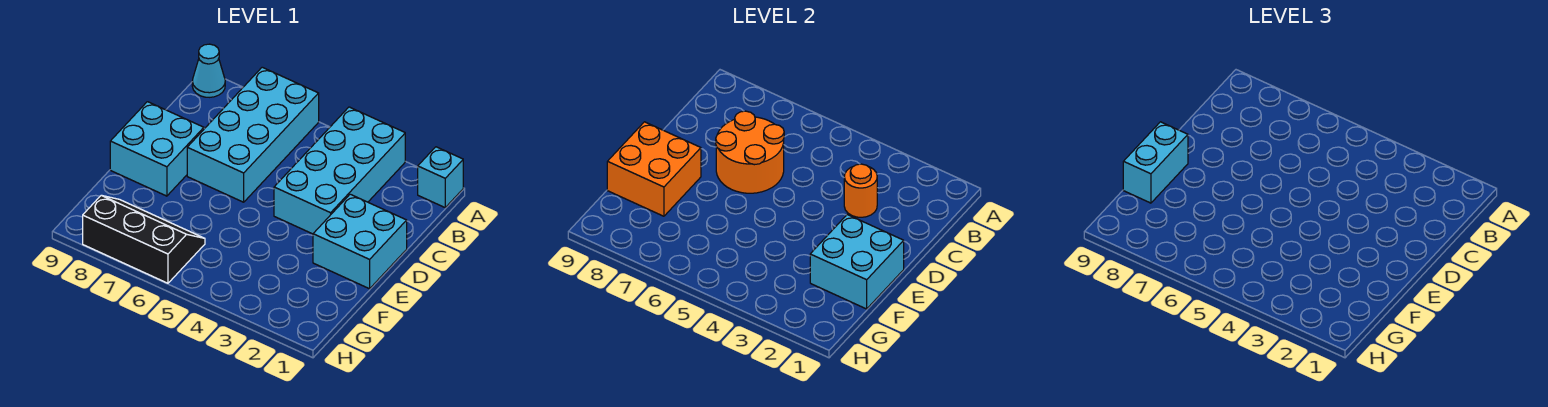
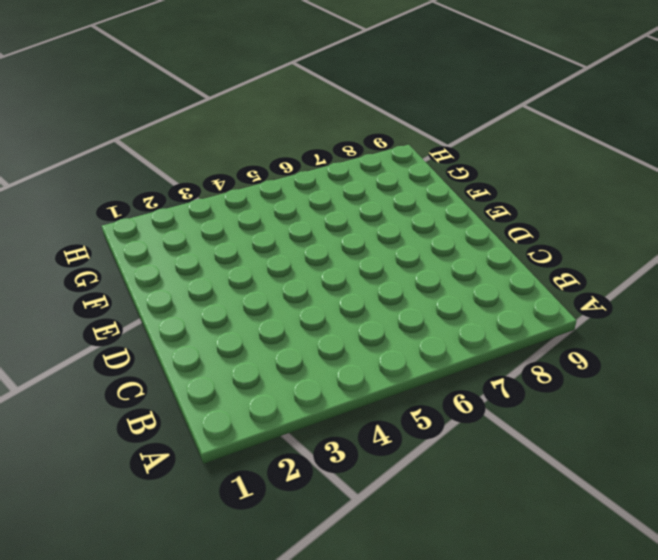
none -> cyan brick A1 level 1
none -> cyan brick A3:D4 level 1
none -> cyan brick A6:D7 level 1

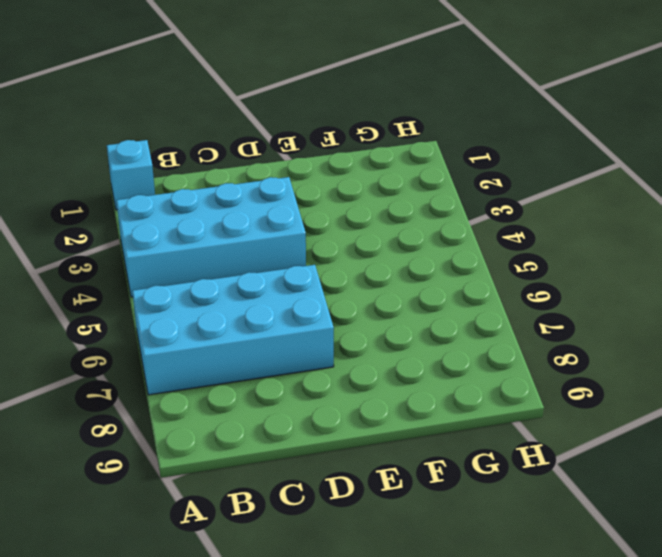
none -> cyan cone A9 level 1
none -> cyan brick D1:E2 level 1
none -> cyan brick D8:E9 level 1

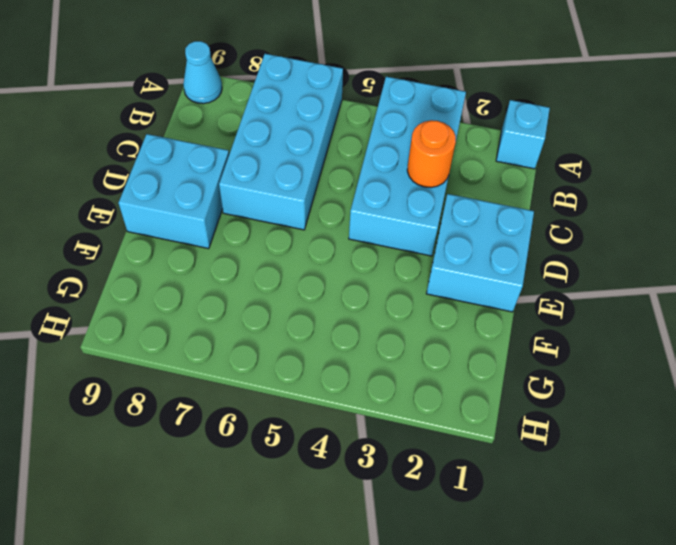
none -> black slope G6:H8 level 1 top H
none -> orange round brick C6:D7 level 2
none -> cyan brick E1:F2 level 2

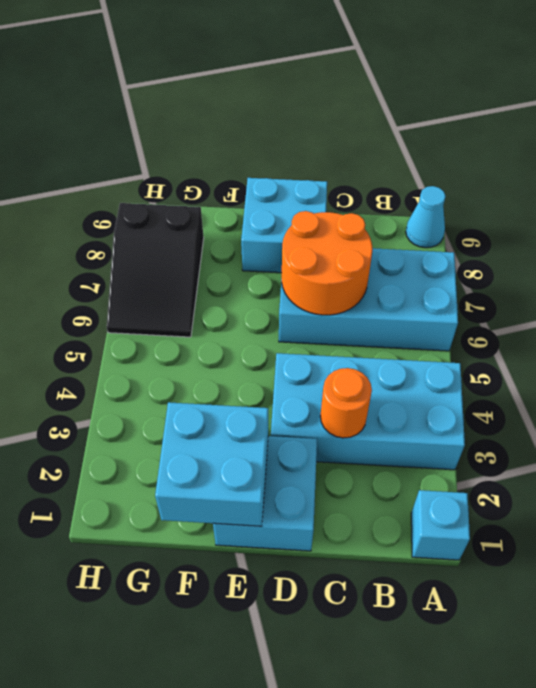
black slope G6:H8 level 1 top 8 -> black slope G6:H8 level 1 top H
none -> orange brick E8:F9 level 2
none -> cyan brick E9:F9 level 3

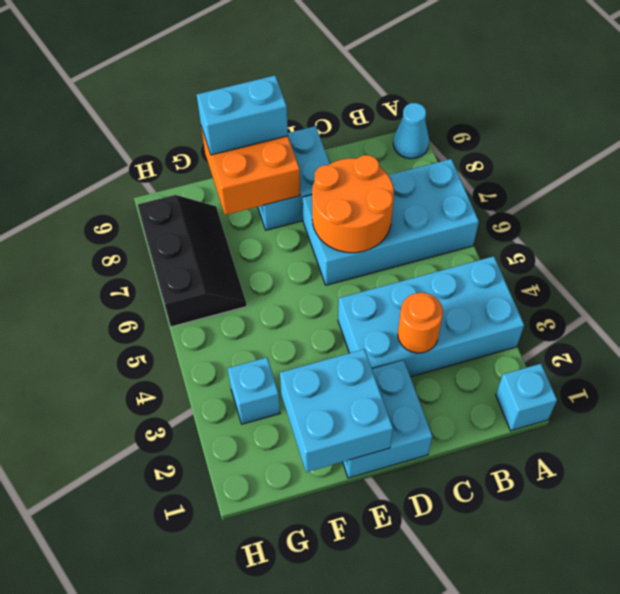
cyan brick G3 level 1 -> none

